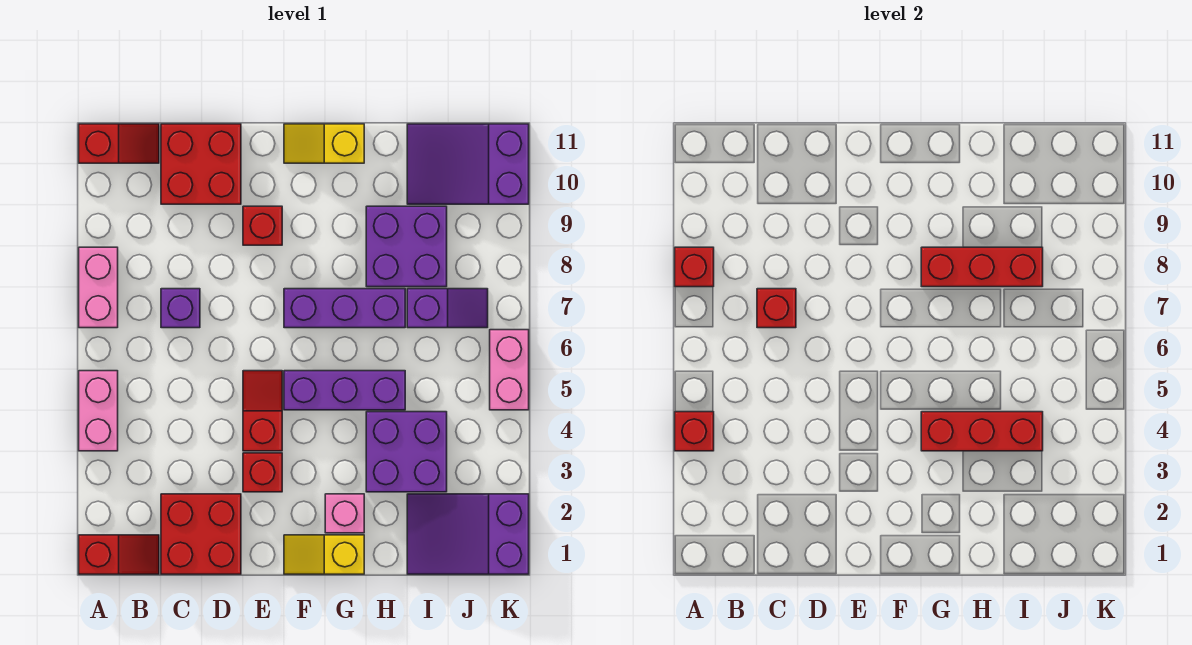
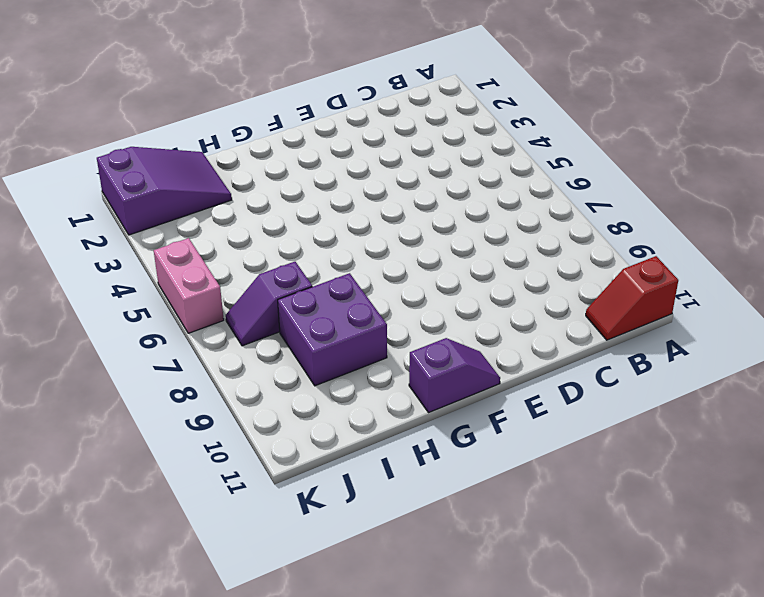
purple slope F11:G11 level 1 top G -> yellow slope F11:G11 level 1 top G
none -> red slope A1:B1 level 1 top A
none -> pink brick A4:A5 level 1
none -> pink brick A7:A8 level 1

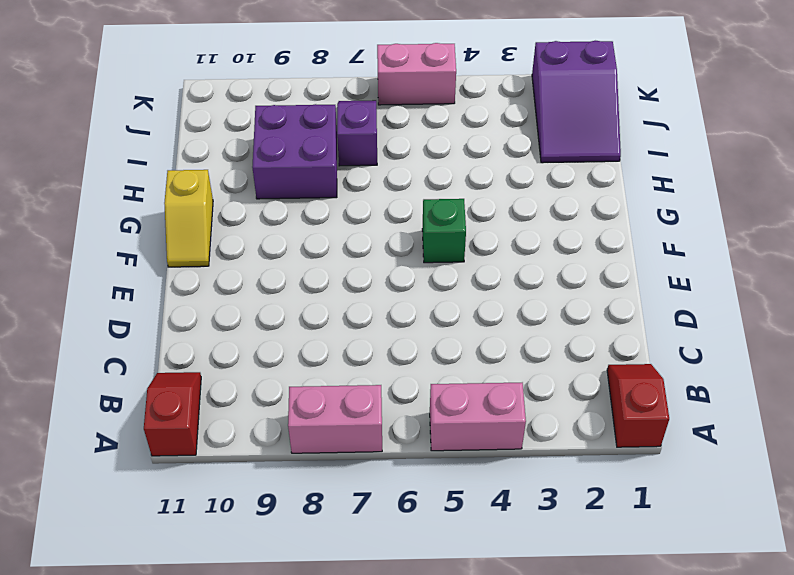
green brick F5 level 1 -> purple brick F5:H5 level 1
none -> red brick C1:D2 level 1
none -> purple brick C7 level 1
none -> red brick C10:D11 level 1

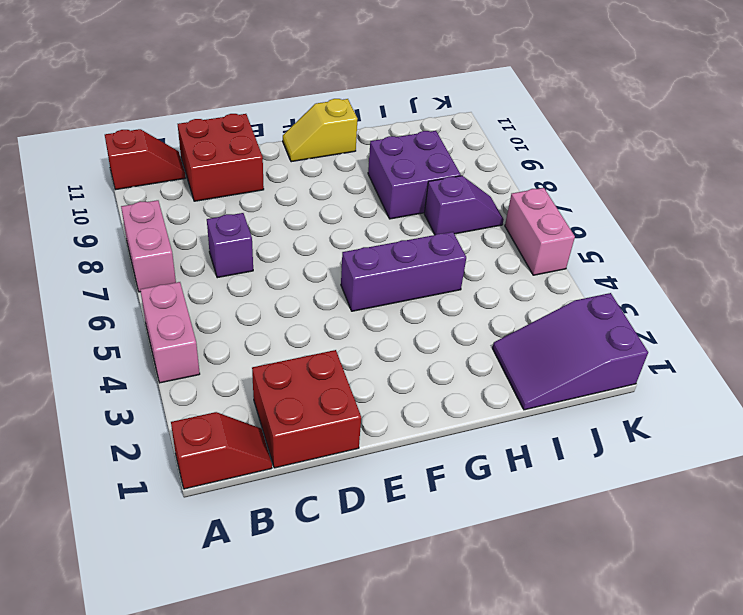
none -> red brick E3 level 1
none -> red slope E4:E5 level 1 top 4
none -> red brick E9 level 1

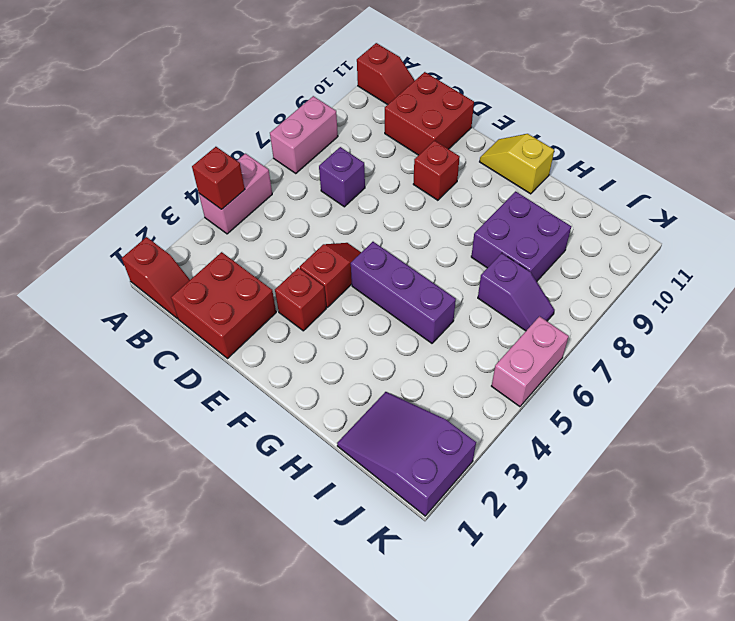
none -> yellow slope F1:G1 level 1 top G
none -> purple brick F7:H7 level 1
none -> pink brick G2 level 1

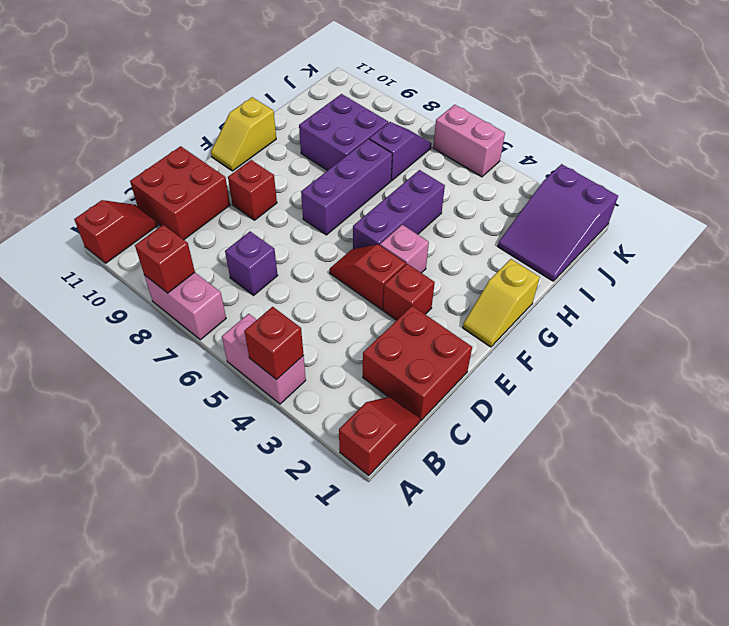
pink brick F4 level 1 -> pink brick G2 level 1
none -> purple brick H3:I4 level 1
none -> purple slope I10:K11 level 1 top K
none -> red brick C7 level 2

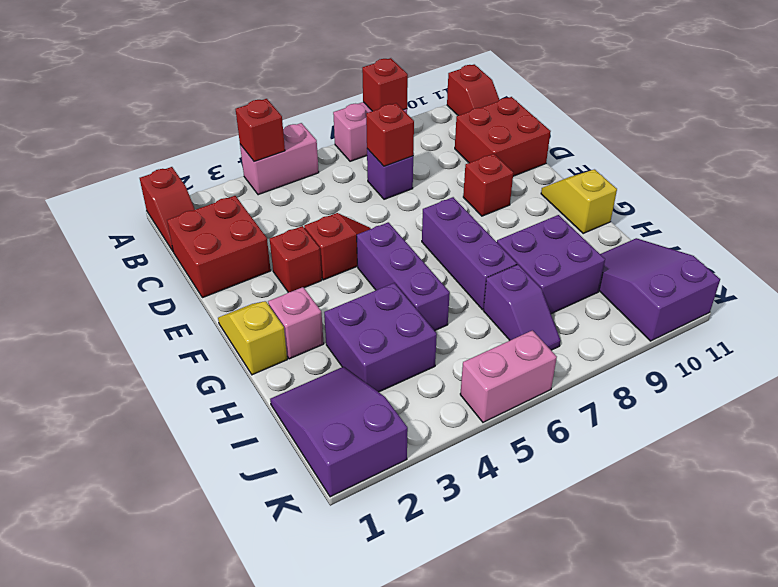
none -> red brick G4:I4 level 2
none -> red brick G8:I8 level 2

